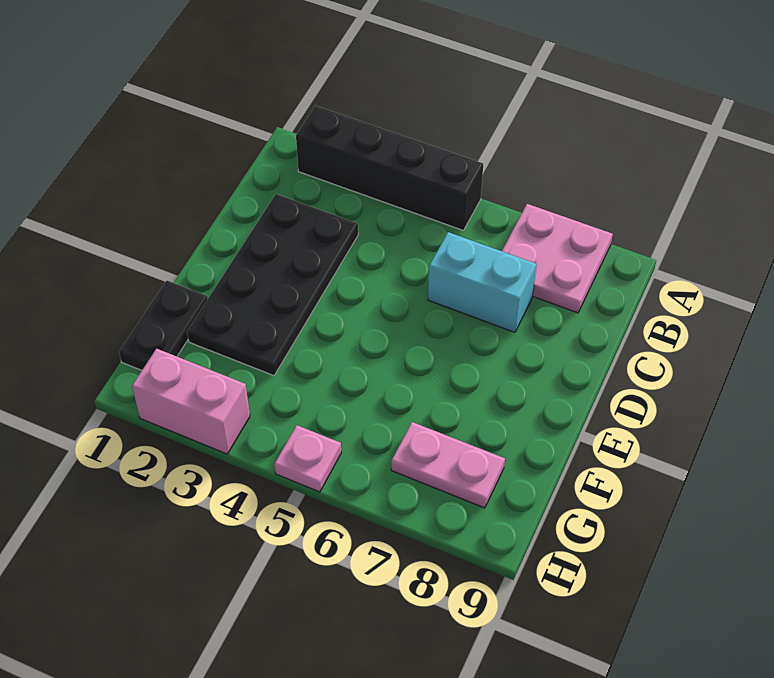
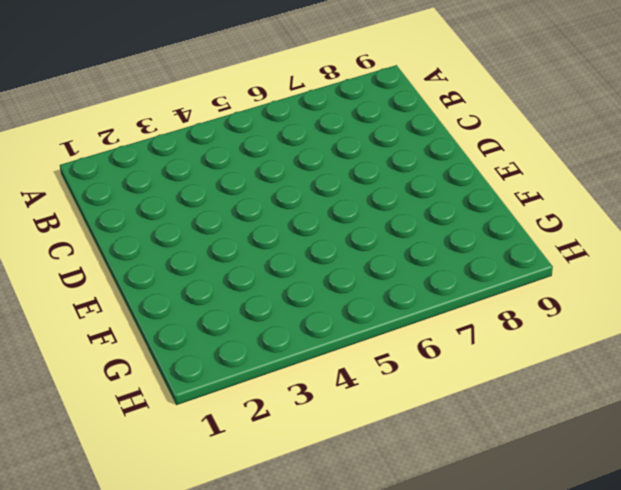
none -> black brick A2:A5 level 1
none -> pink plate A7:B8 level 1

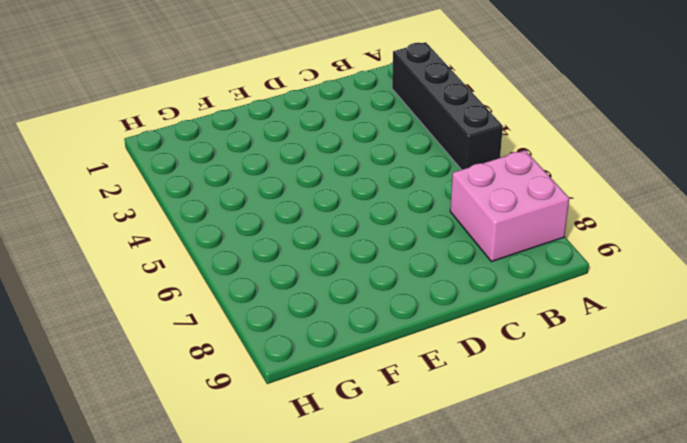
pink brick A7:B8 level 1 -> pink plate A7:B8 level 1
none -> black plate C2:F3 level 1
none -> cyan brick C6:C7 level 1

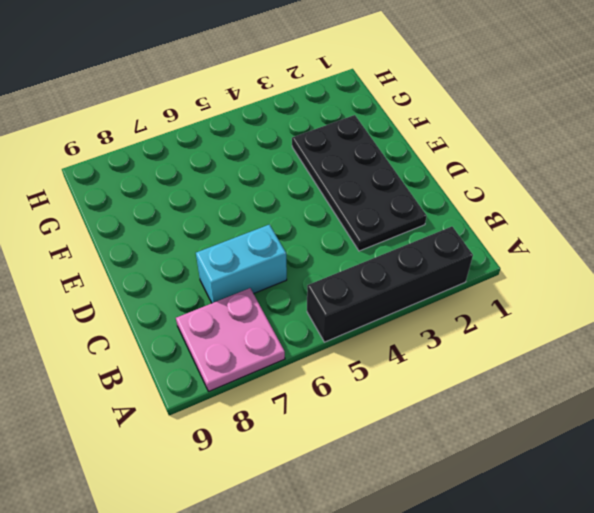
none -> black plate F1:G1 level 1
none -> pink plate G7:G8 level 1

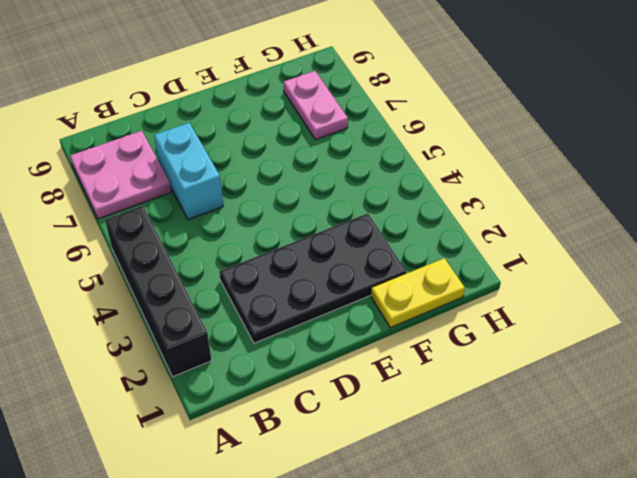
yellow plate F1:G1 level 1 -> black plate F1:G1 level 1
none -> pink brick H2:H3 level 1
none -> pink plate H5 level 1

